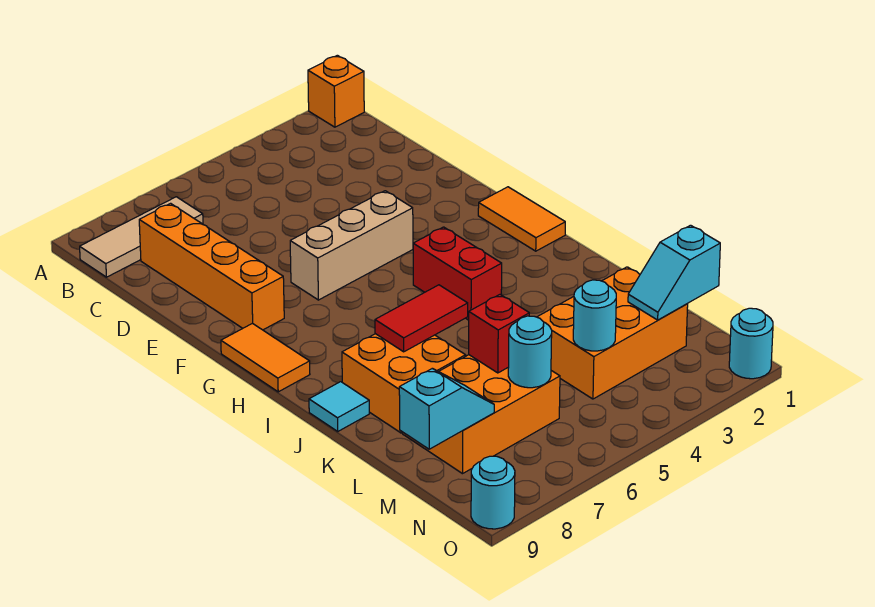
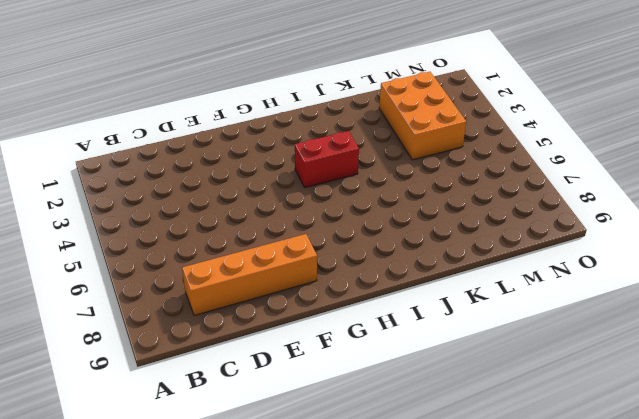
none -> orange brick A1 level 1
none -> tan tile B7:B9 level 1
none -> tan brick F4:F6 level 1

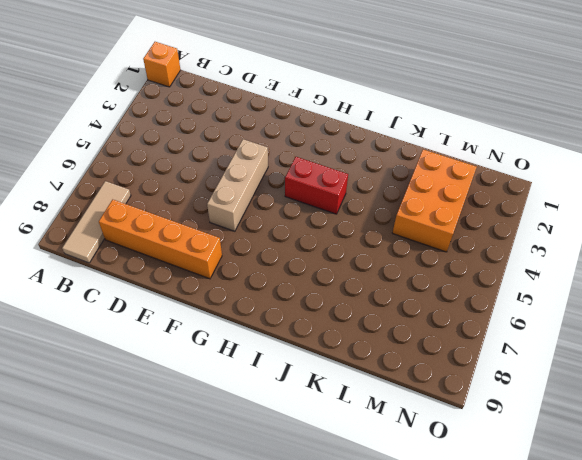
none -> orange tile G1:H1 level 1
none -> orange tile G9:H9 level 1
none -> orange brick J7:K8 level 1

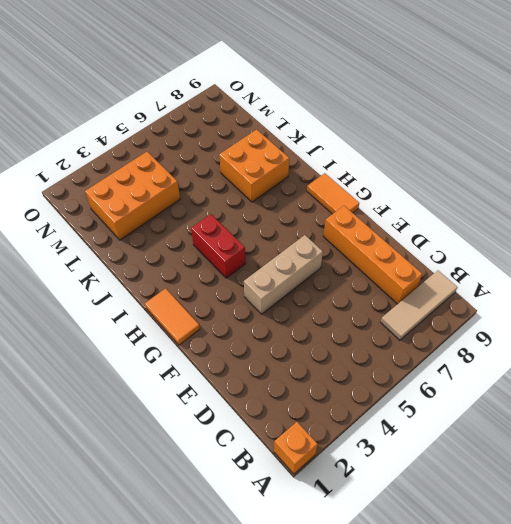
none -> cyan tile J9 level 1
none -> orange brick L6:M8 level 1
none -> cyan round brick O1 level 1

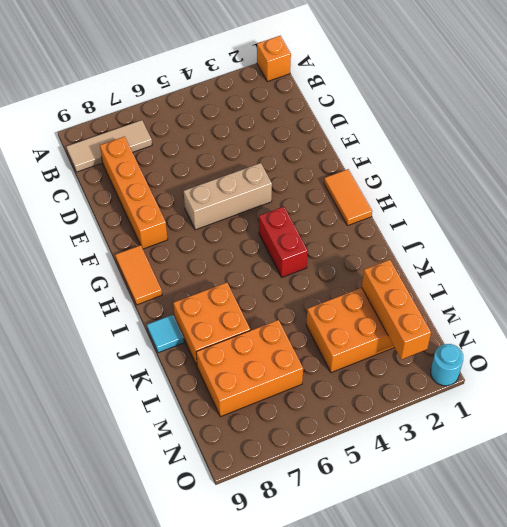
orange brick L2:N2 level 2 -> cyan slope M1:M2 level 2 top 1
none -> cyan round brick O9 level 1
none -> red tile J6:J7 level 2
none -> red brick L6 level 2

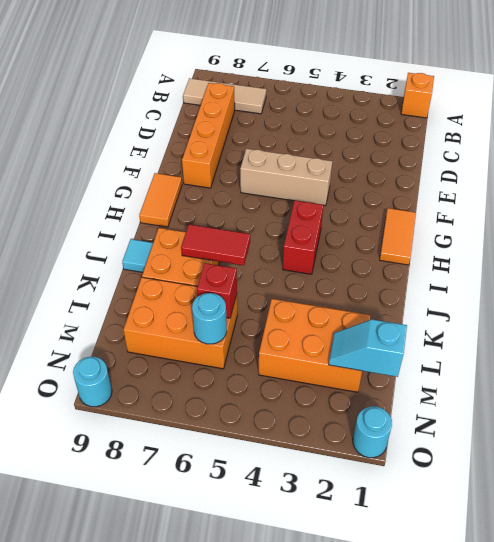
none -> cyan round brick M4 level 2
none -> cyan slope M8:M9 level 2 top 9

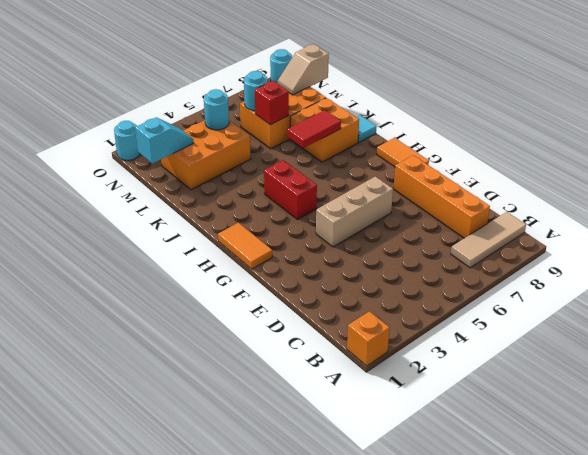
tan slope M8:M9 level 2 top 9 -> cyan slope M8:M9 level 2 top 9

